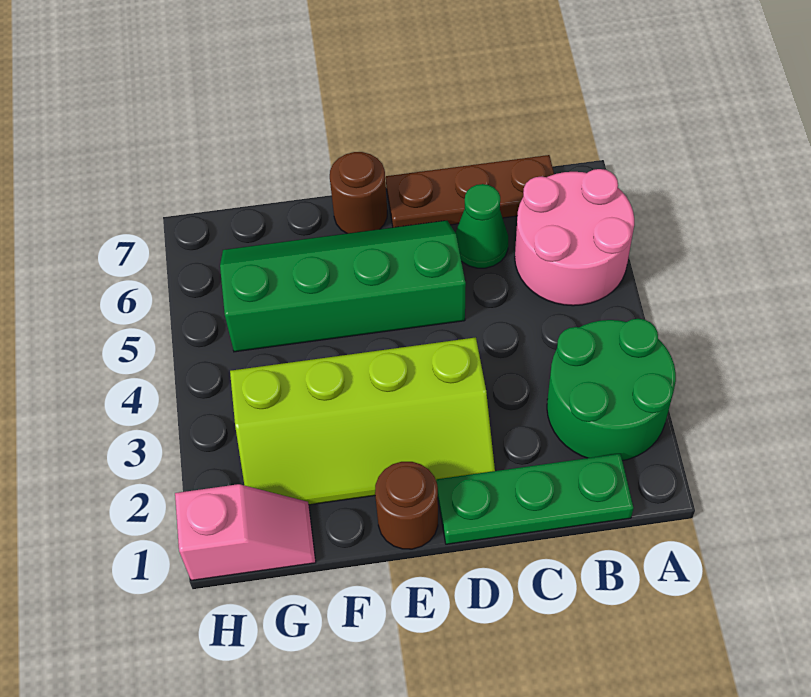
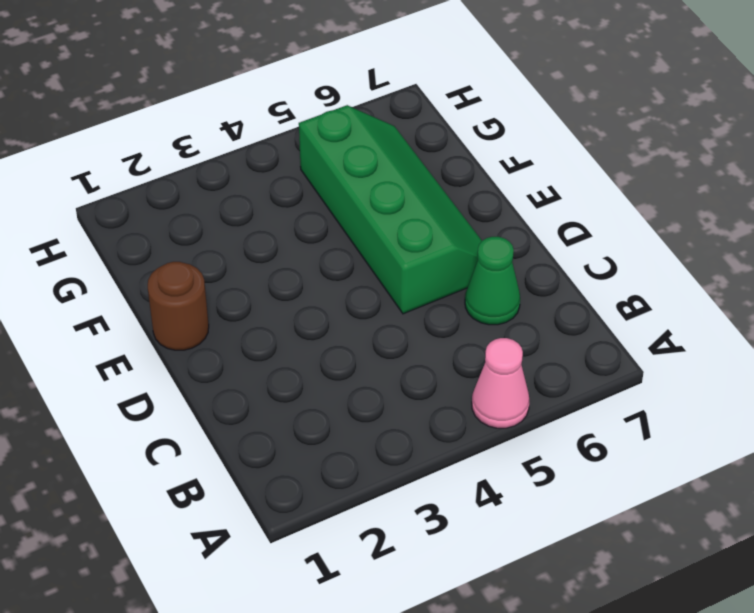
pink cone A5 level 1 -> pink round brick A5:B6 level 1
none -> green round brick A2:B3 level 1
none -> green plate B1:D1 level 1

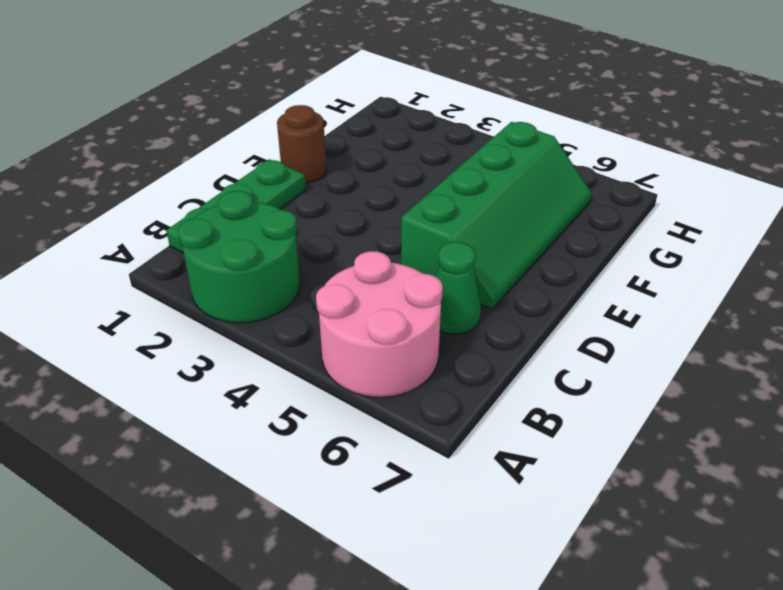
none -> brown plate B7:D7 level 1
none -> lime slope D2:G3 level 1 top 3

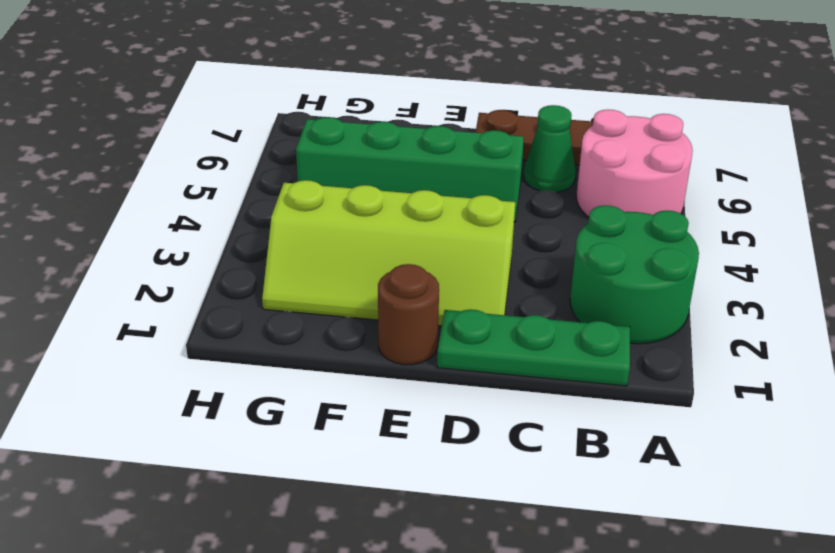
none -> brown round brick E7 level 1
none -> pink slope G1:H1 level 1 top H

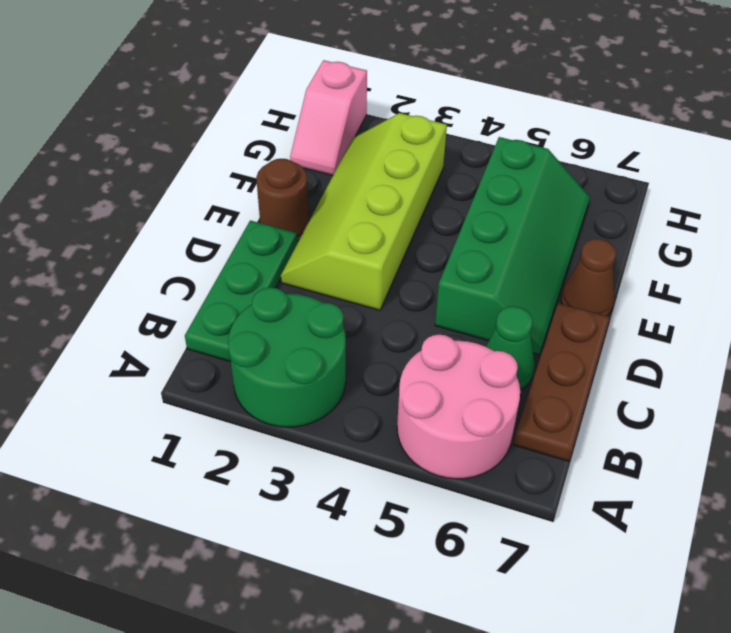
brown cone E7 level 1 -> brown round brick E7 level 1

